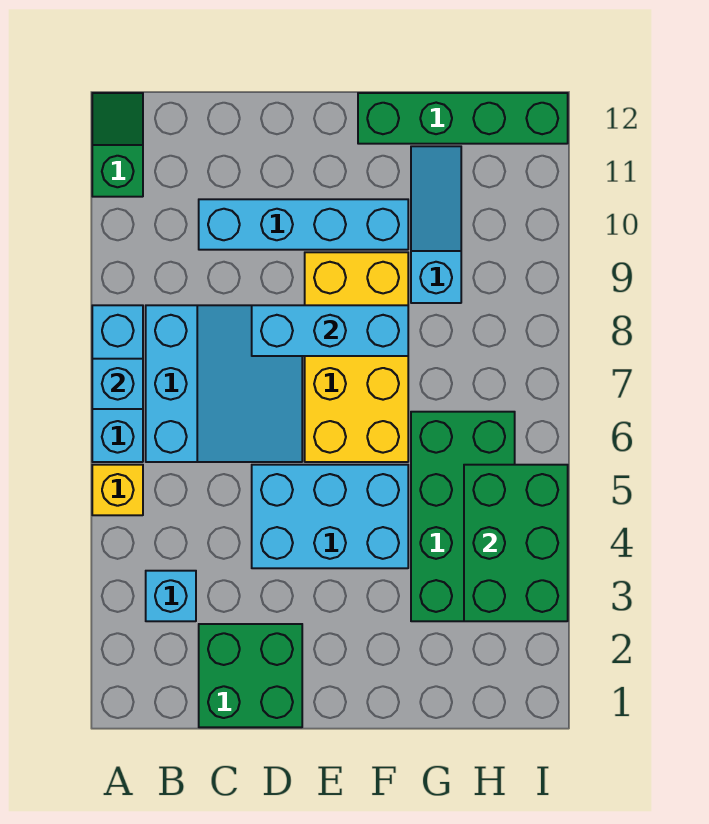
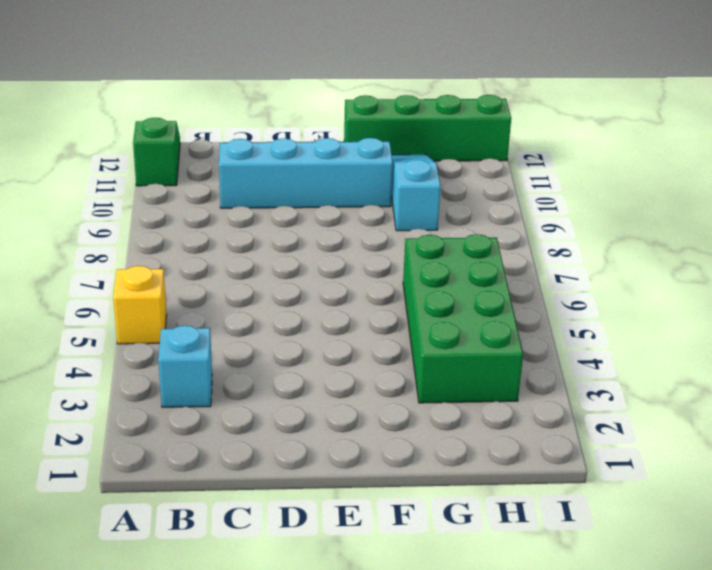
none -> cyan brick A6:A8 level 1
none -> cyan slope B6:D8 level 1 top B
none -> green brick C1:D2 level 1

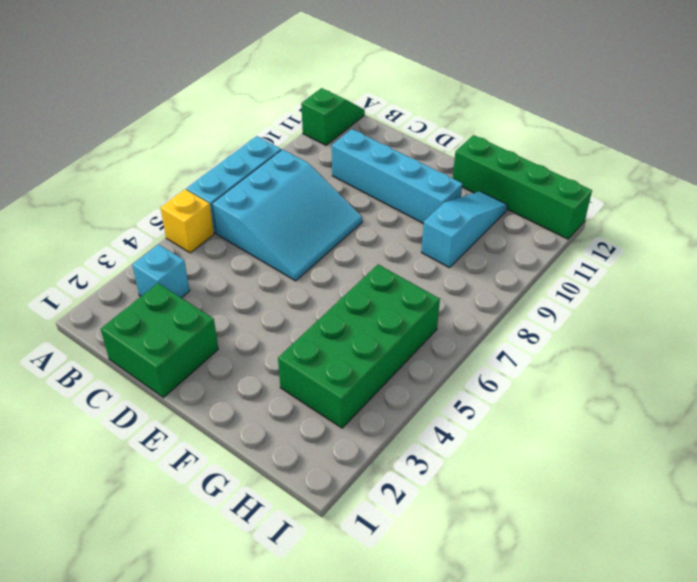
none -> cyan brick D4:F5 level 1
none -> yellow brick E6:F9 level 1
none -> cyan brick A7 level 2

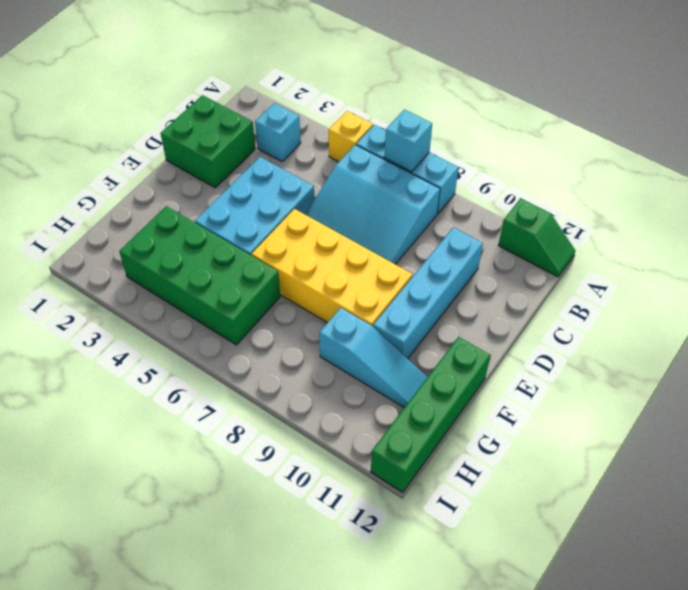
none -> cyan brick D8:F8 level 2
none -> green brick H3:I5 level 2

